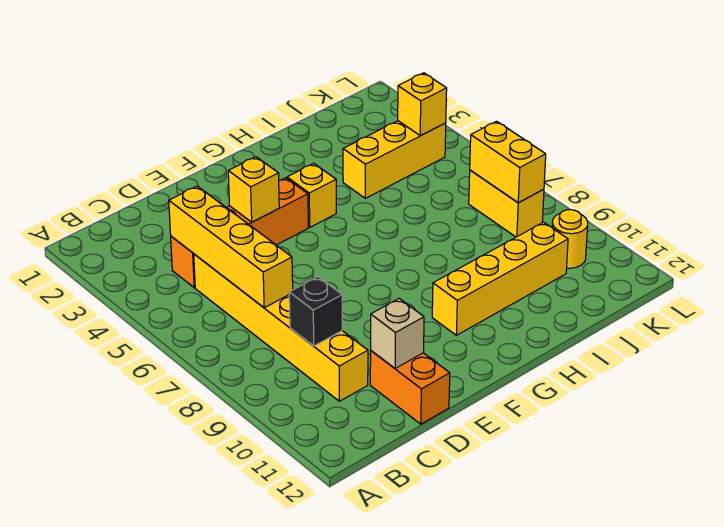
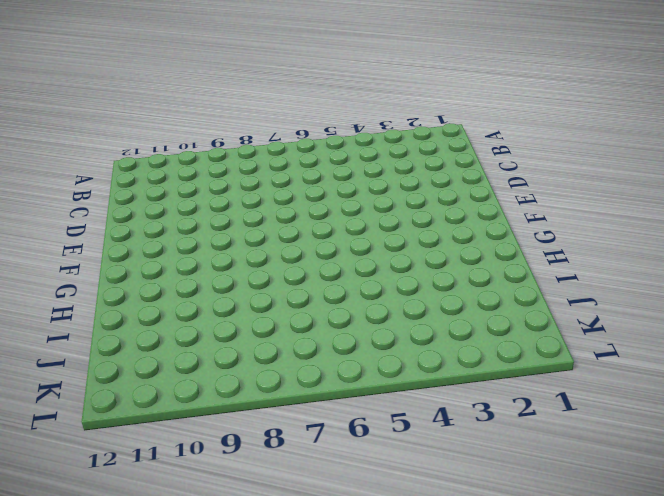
none -> orange brick C4:F4 level 1
none -> yellow brick C5:C10 level 1
none -> orange brick D11:D12 level 1

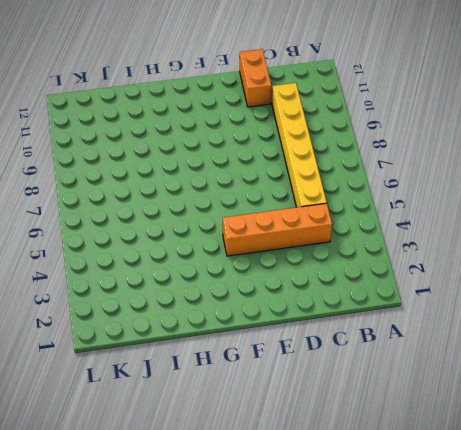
none -> yellow brick G4 level 1
none -> yellow brick G10:J10 level 1
none -> yellow brick I4:K4 level 1

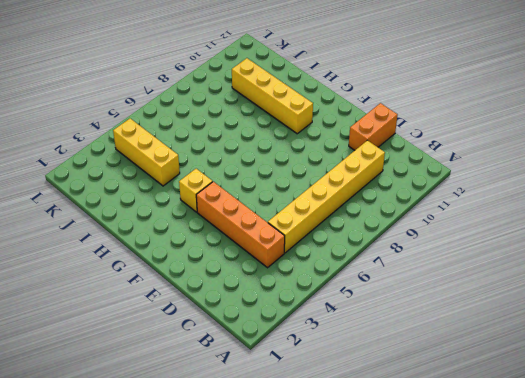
none -> yellow brick K7:K8 level 1
none -> yellow round brick K10 level 1
none -> yellow brick C4:C7 level 2

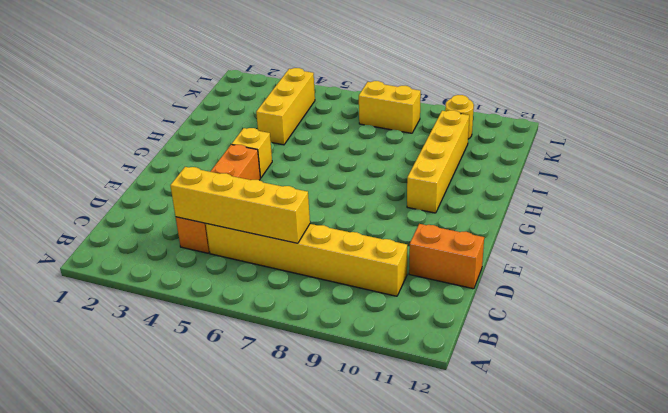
none -> black brick C9 level 2
none -> tan brick D11 level 2
none -> yellow brick E4 level 2

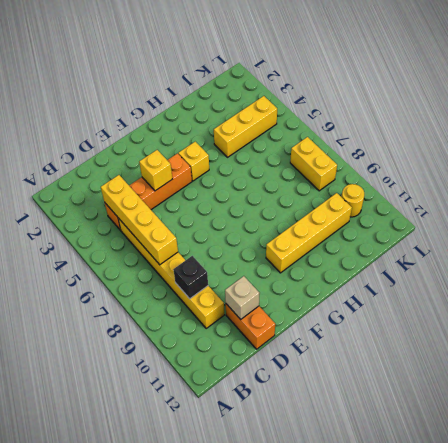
none -> yellow brick K4 level 2
none -> yellow brick K7:K8 level 2

